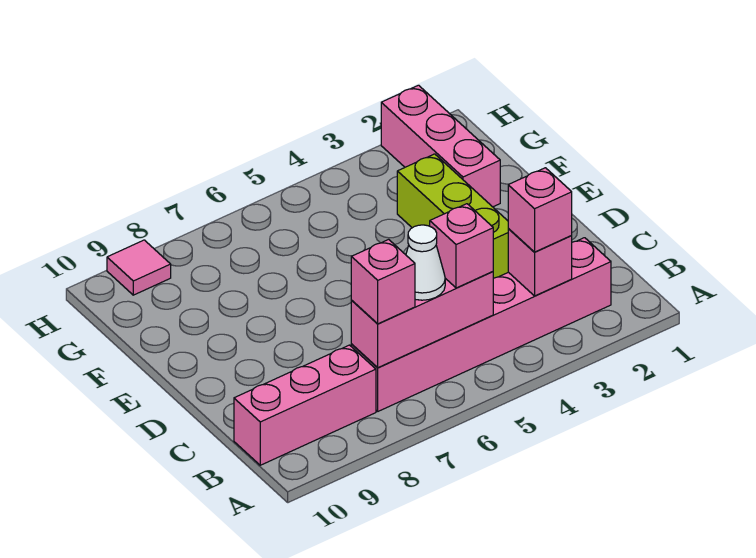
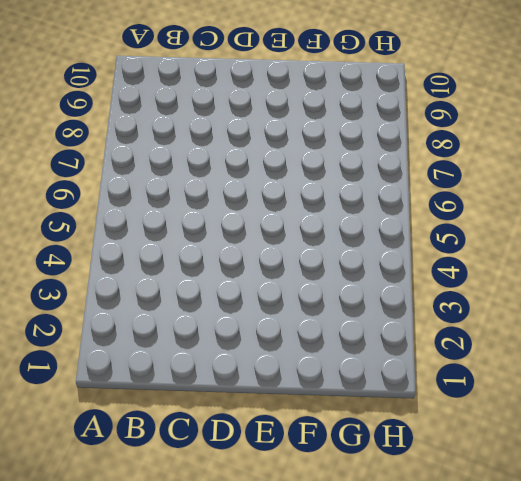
none -> pink brick B2:B7 level 1
none -> pink brick B8:B10 level 1

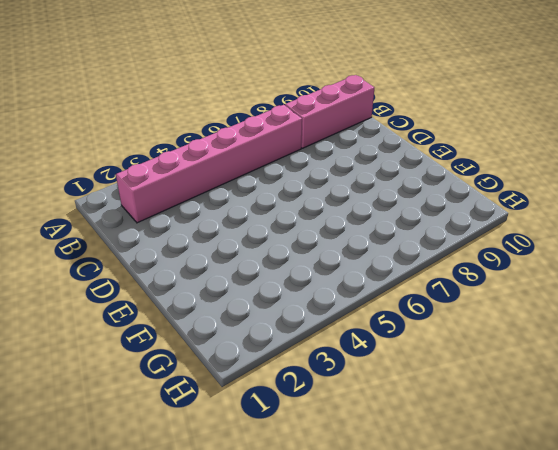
none -> lime brick D3:F3 level 1
none -> pink brick F2:H2 level 1

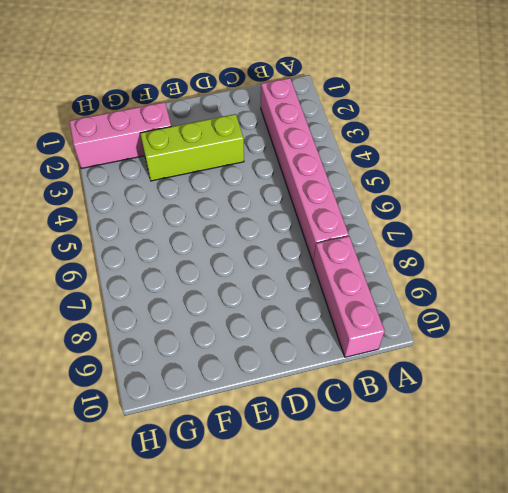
none -> pink tile H9 level 1
none -> pink brick B3 level 2

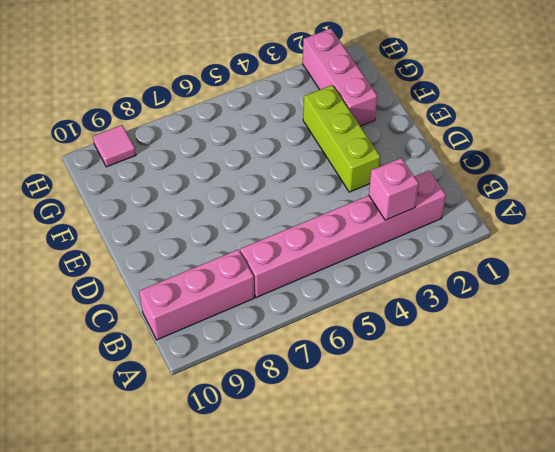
none -> pink brick B5:B7 level 2
none -> pink brick B3 level 3

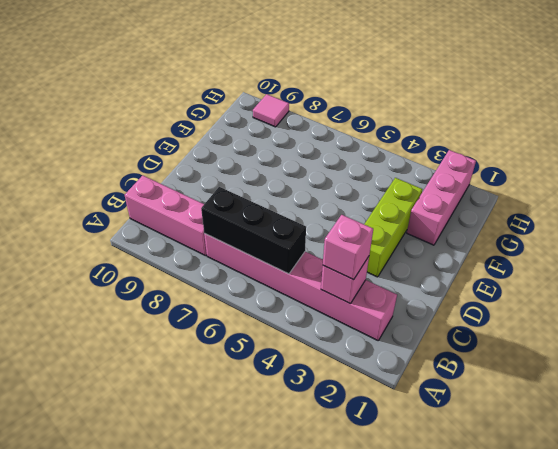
black brick B5:B7 level 2 -> pink brick B5:B7 level 2
none -> pink brick B5 level 3
none -> white cone B6 level 3

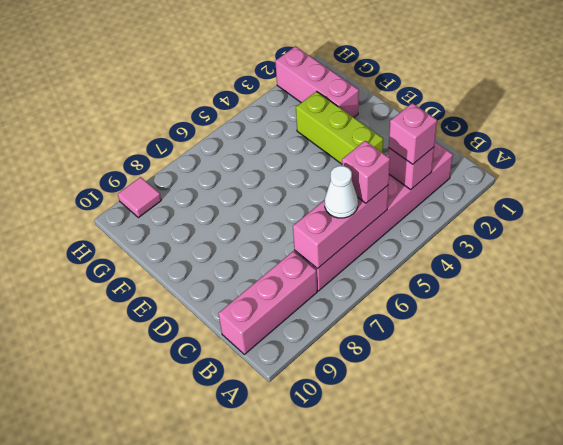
none -> pink brick B7 level 3

